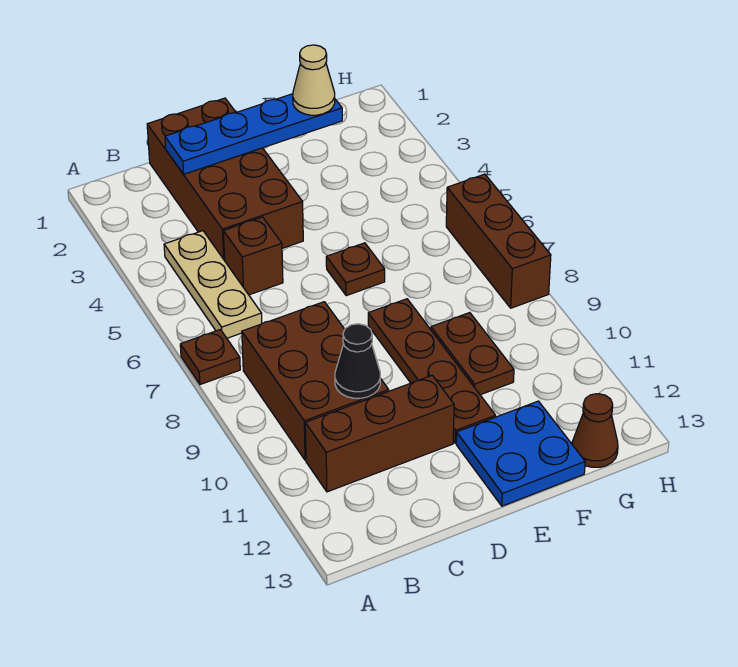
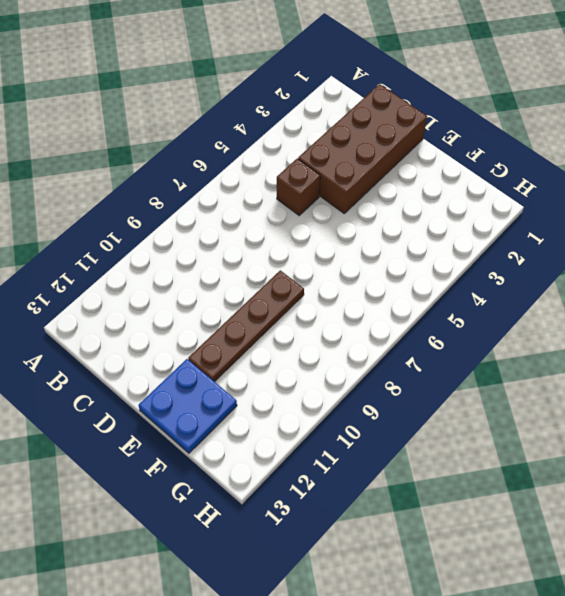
none -> brown plate A7 level 1
none -> tan plate B4:B6 level 1
none -> brown brick B8:C10 level 1

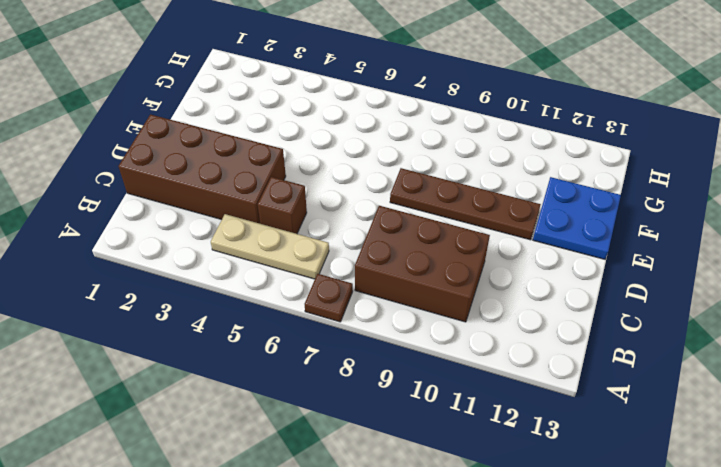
none -> brown brick B11:D11 level 1
none -> brown plate E6 level 1
none -> brown plate F9:F10 level 1

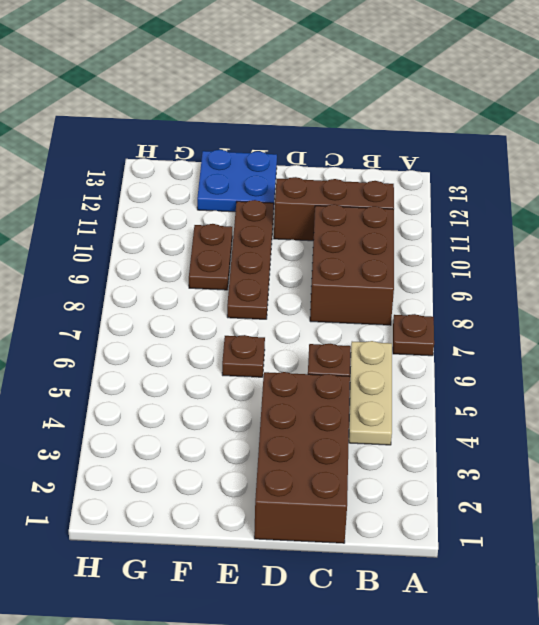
none -> brown cone G13 level 1
none -> brown brick H6:H8 level 1
none -> blue plate C2:F2 level 2

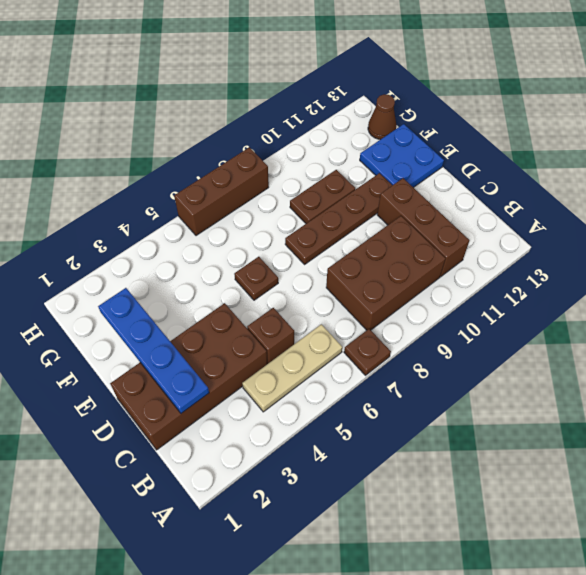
none -> black cone C10 level 2
none -> tan cone F2 level 3

